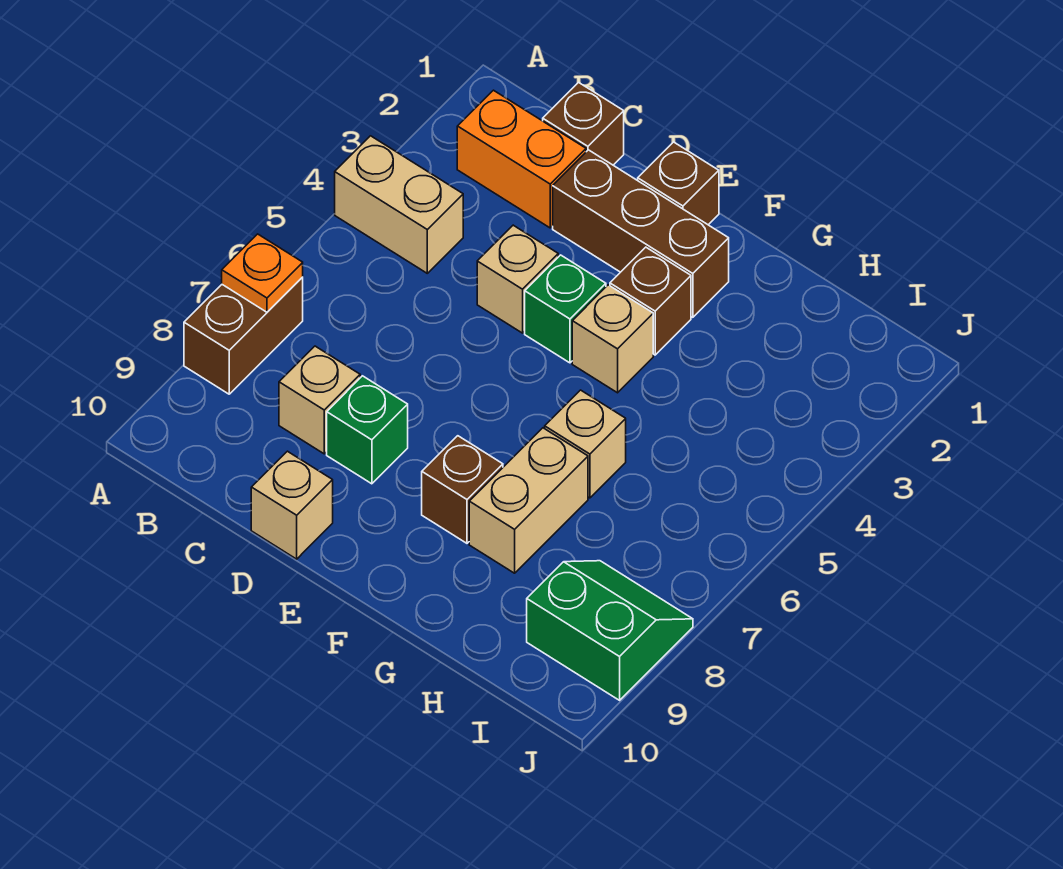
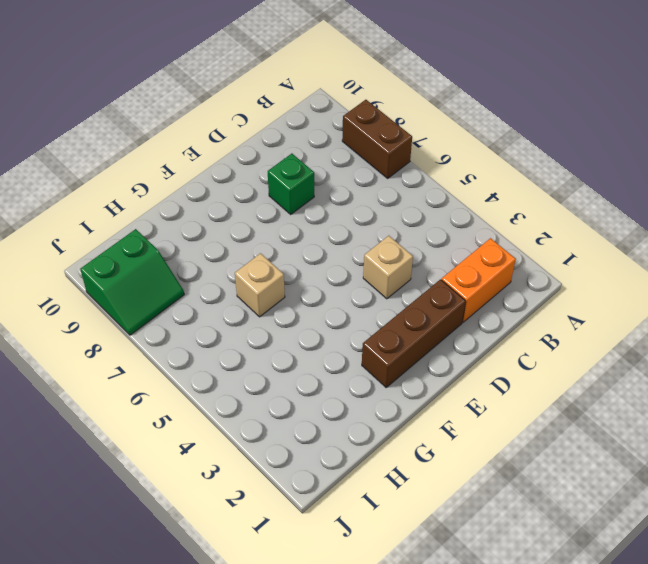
none -> tan brick A4:B4 level 1
none -> brown brick C1 level 1
none -> tan brick C8 level 1

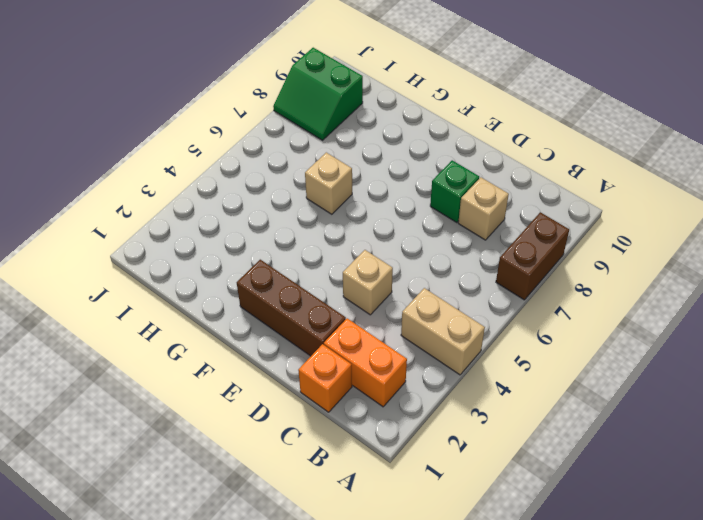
orange brick C1 level 1 -> brown brick C1 level 1
none -> tan brick D10 level 1
none -> brown brick E1 level 1
none -> green brick E4 level 1

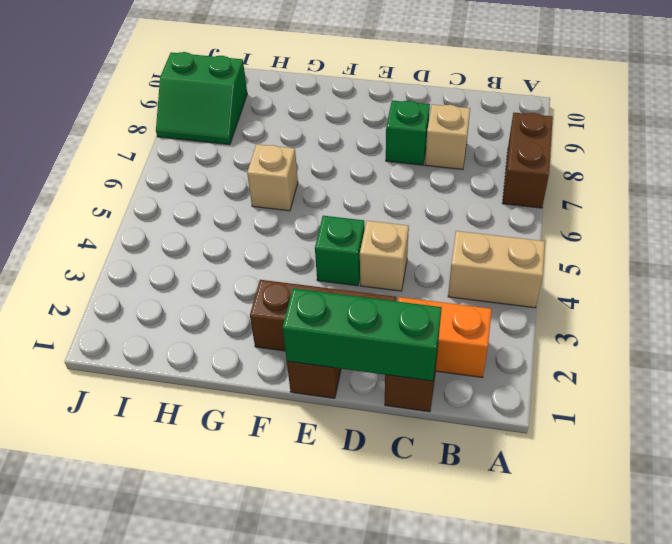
green brick C1:E1 level 2 -> none
none -> tan brick D10 level 1
none -> brown brick F3 level 1
none -> tan brick F4 level 1

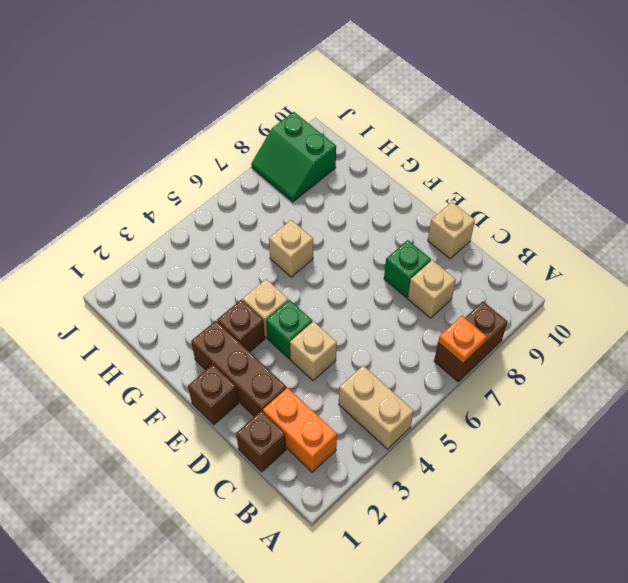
none -> brown brick F8 level 1
none -> tan brick G7:G8 level 1

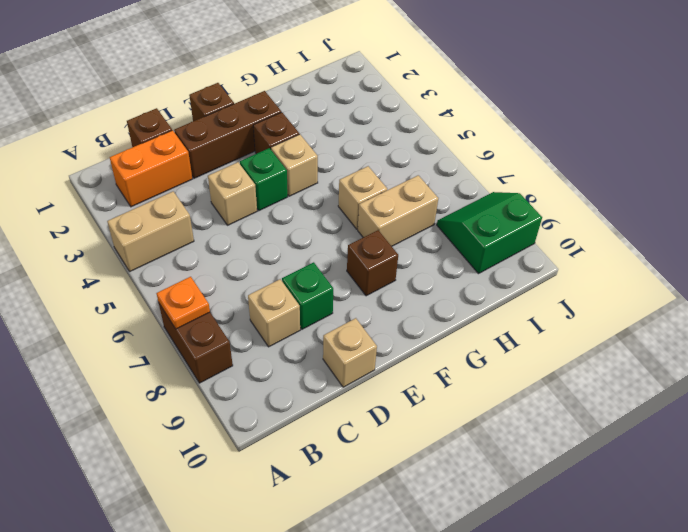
tan brick G7:H7 level 1 -> tan brick G7:G8 level 1

